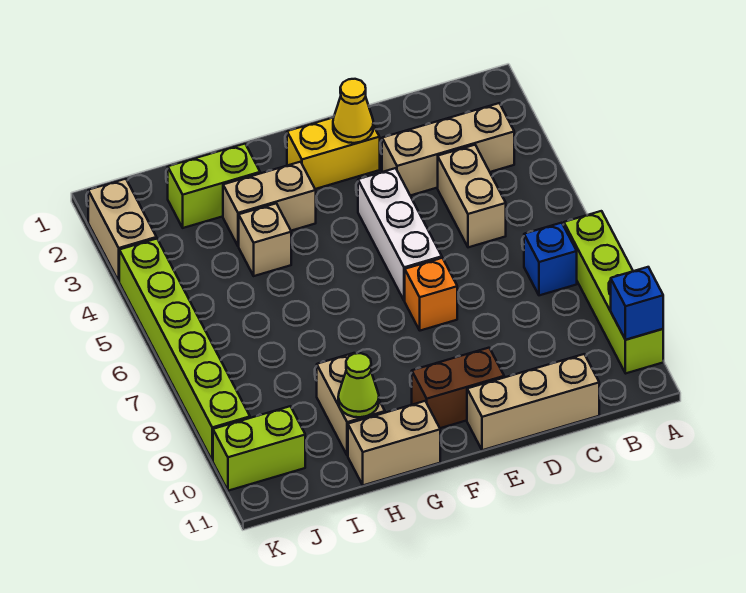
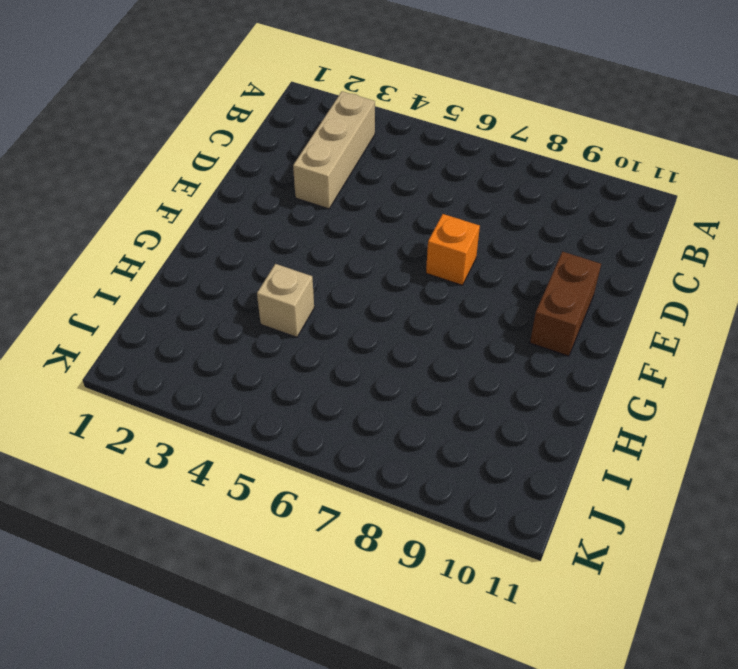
none -> lime brick A7:A10 level 1
none -> blue brick B7 level 1
none -> tan brick C4:C5 level 1

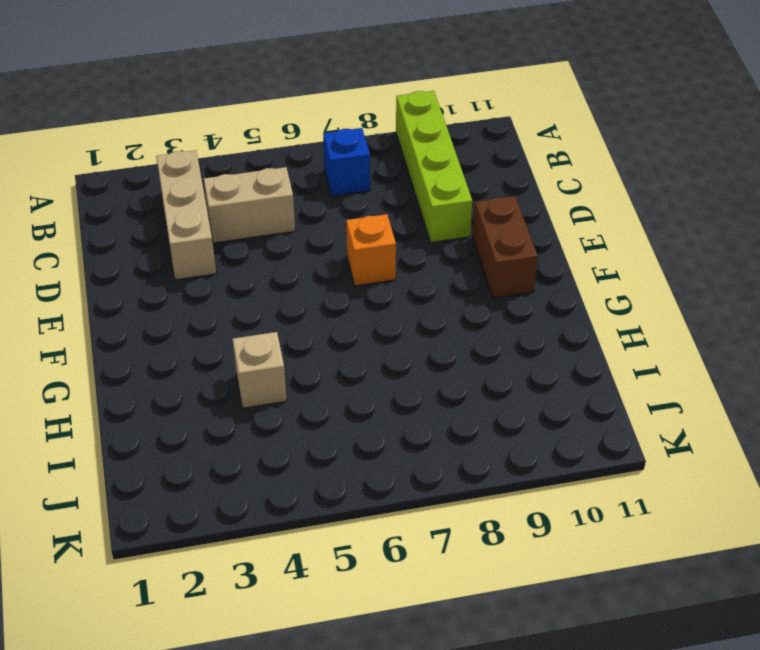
lime brick A9:D9 level 1 -> lime brick A7:A10 level 1
none -> tan brick C11:E11 level 1
none -> yellow brick E2:F2 level 1
none -> white brick E4:E6 level 1

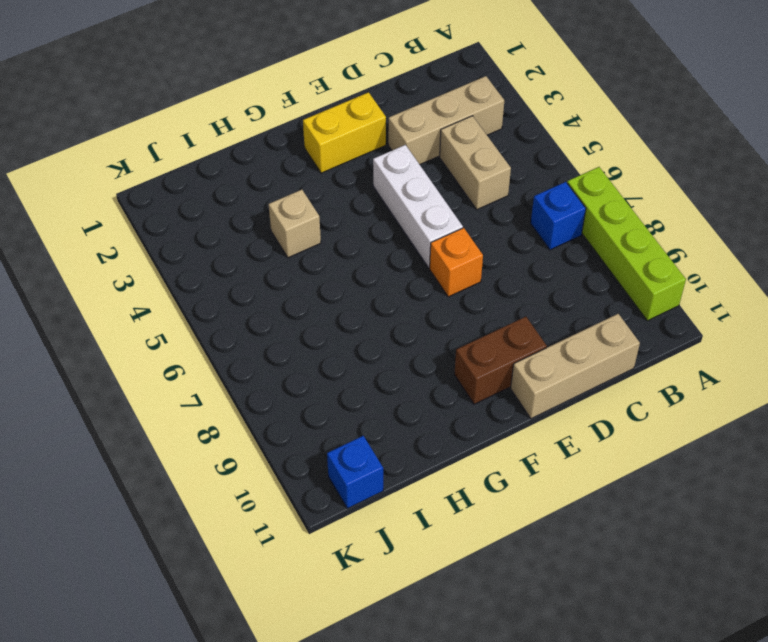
blue brick J11 level 1 -> blue brick A10 level 2
none -> tan brick G3:H3 level 1
none -> tan brick G11:H11 level 1
none -> lime brick H2:I2 level 1

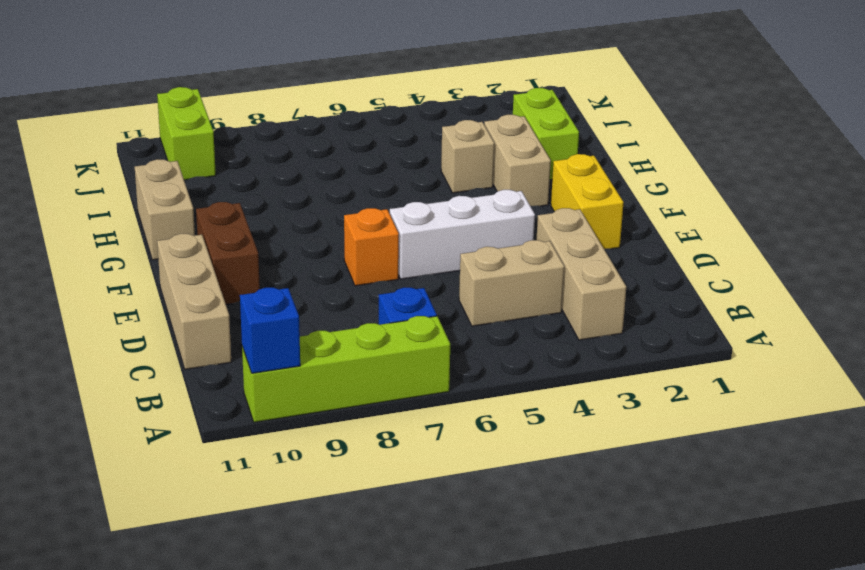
none -> tan brick H9:H10 level 1
none -> tan brick K2:K3 level 1
none -> lime brick K4:K9 level 1

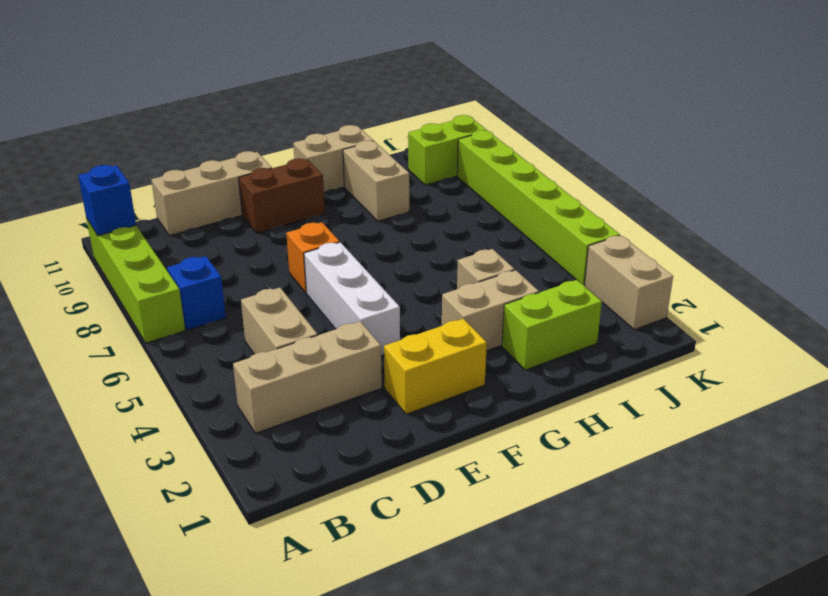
none -> yellow cone E2 level 2
none -> lime cone H10 level 2

